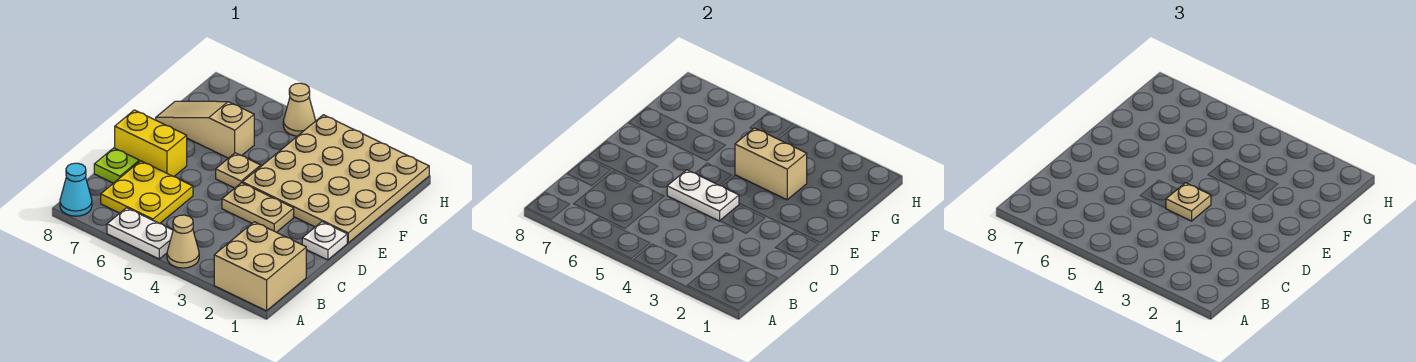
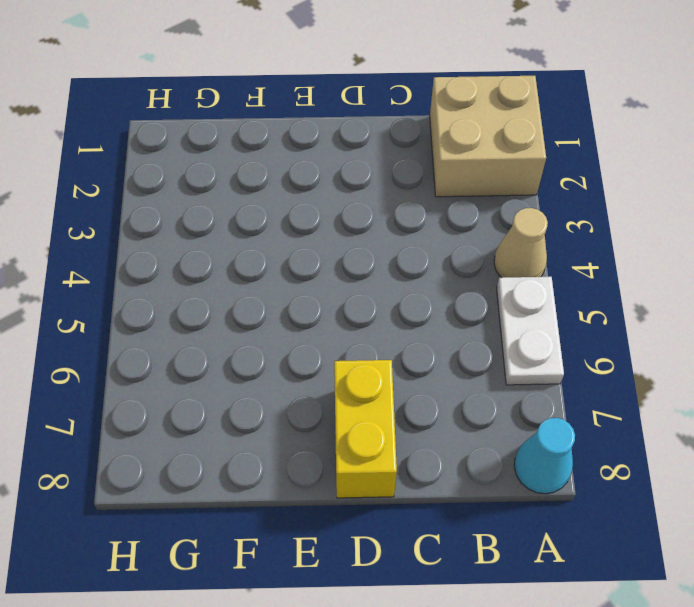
none -> yellow plate B6:C7 level 1
none -> lime plate C8 level 1
none -> white plate D1 level 1

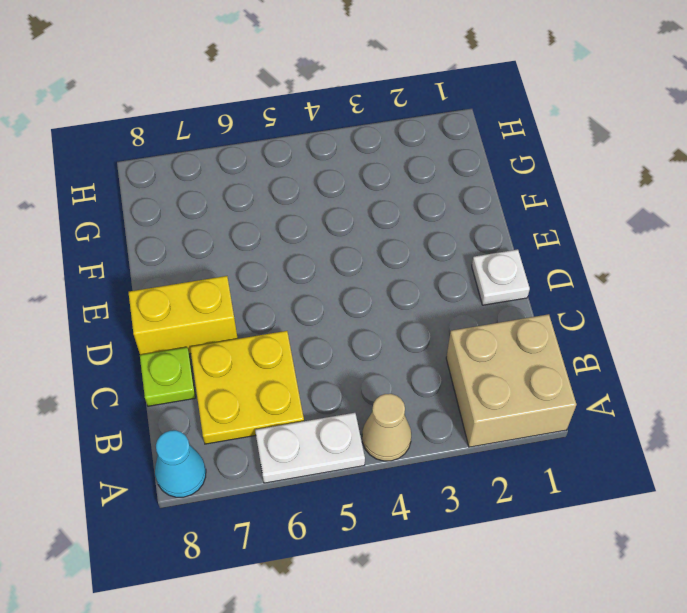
none -> tan plate D3:D4 level 1
none -> tan plate E1:H4 level 1
none -> tan plate E5 level 1

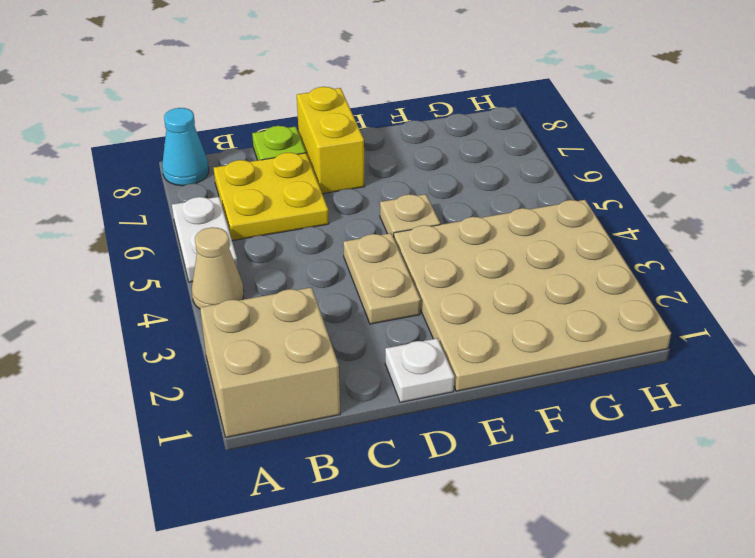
none -> tan slope F6:F8 level 1 top 6
none -> tan cone H5 level 1
none -> white plate D4:D5 level 2

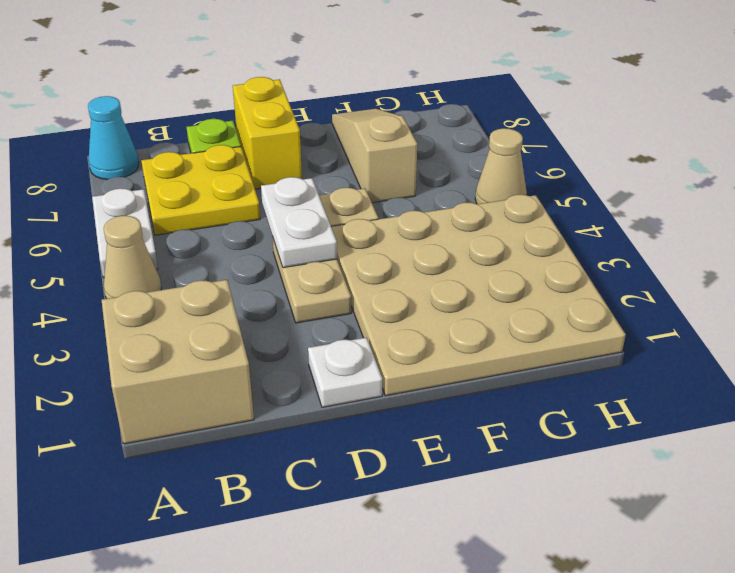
none -> tan brick F3:F4 level 2
none -> tan plate D4 level 3

